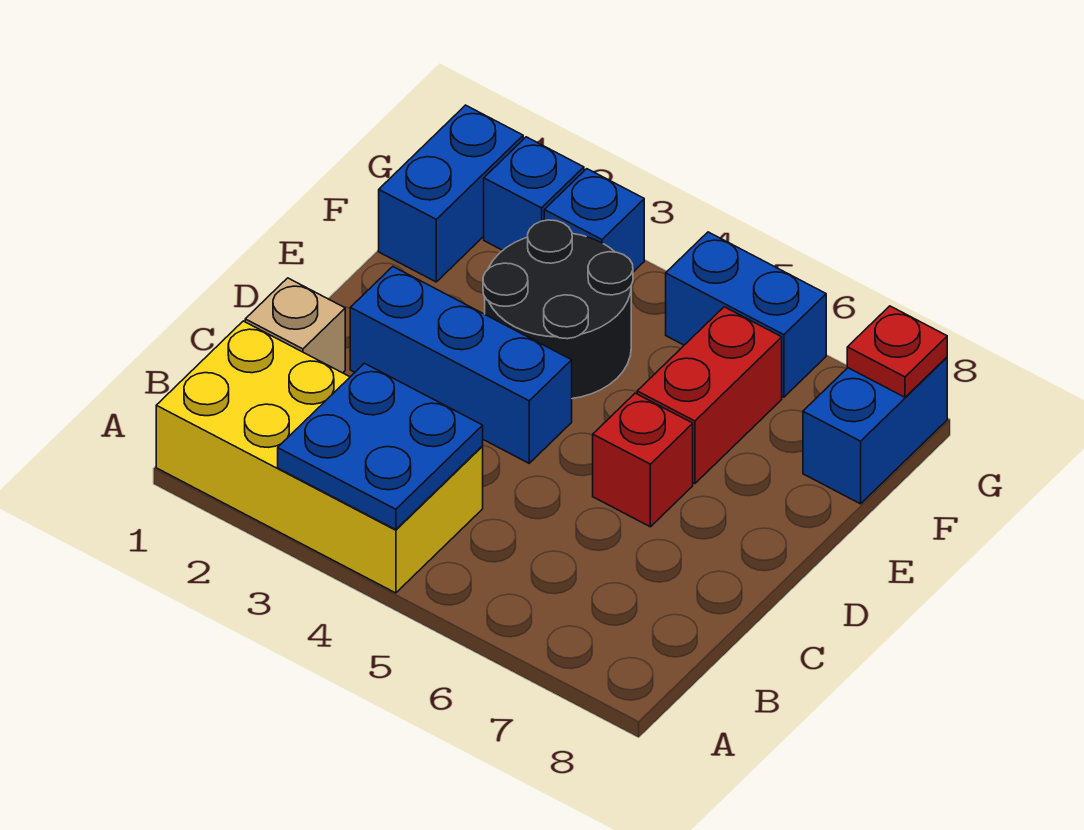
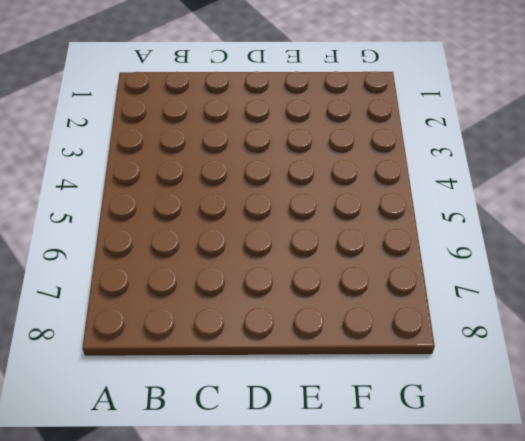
none -> yellow brick A1:B4 level 1
none -> tan brick C1 level 1
none -> blue brick D2:D4 level 1

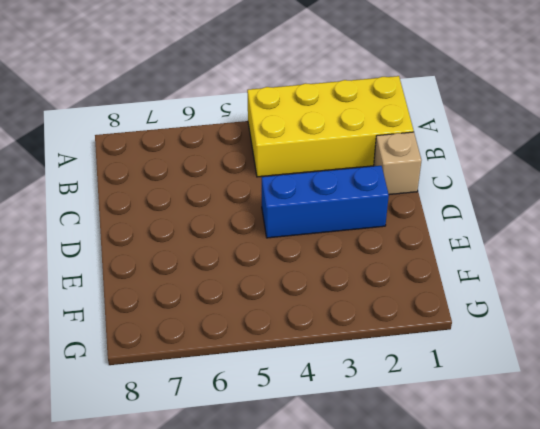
none -> red brick D6 level 1
none -> black round brick E3:F4 level 1
none -> red brick E6:F6 level 1

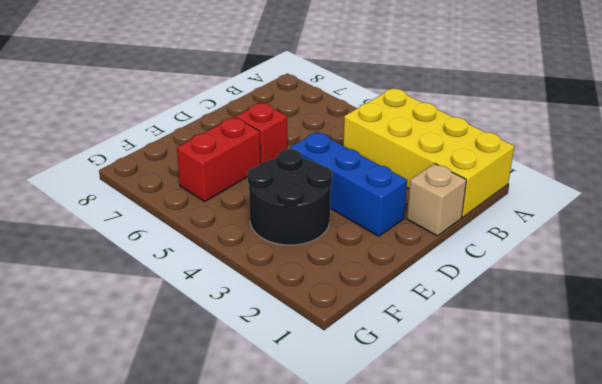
none -> blue brick F1:G1 level 1
none -> blue brick F8:G8 level 1
none -> blue brick G2 level 1

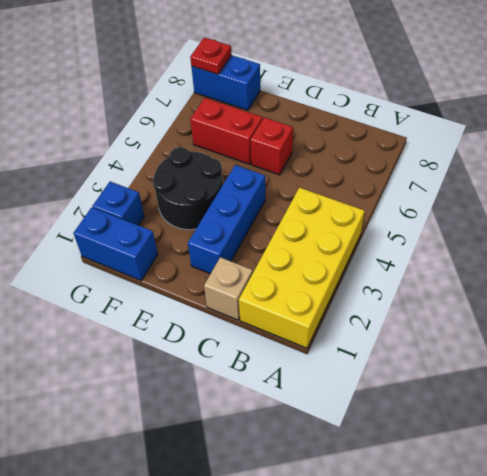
none -> blue brick G3 level 1
none -> blue brick G5:G6 level 1
none -> blue plate A3:B4 level 2

